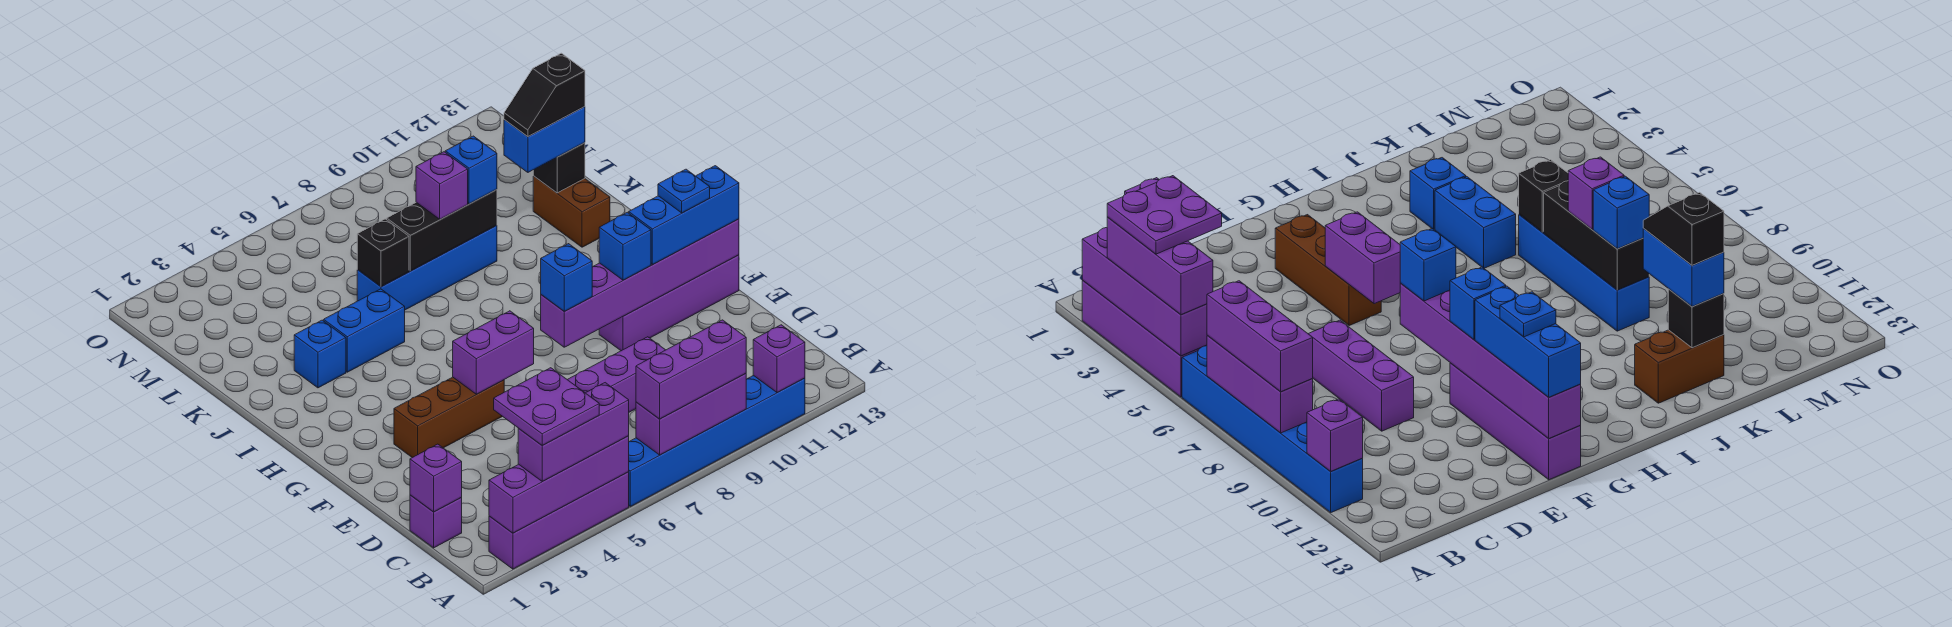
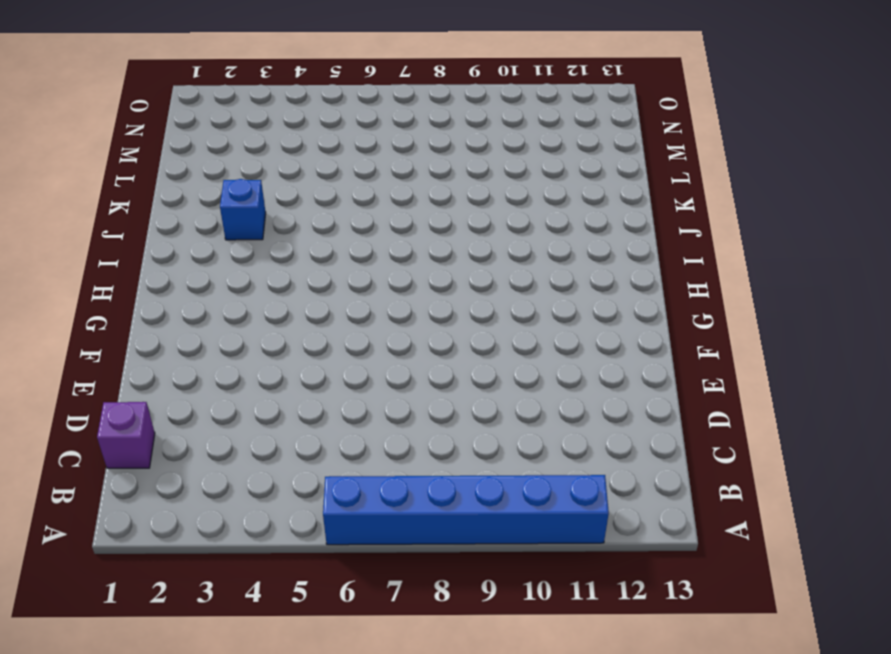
none -> purple brick A2:A5 level 1
none -> purple brick D7:D9 level 1
none -> brown brick F3:F5 level 1
none -> purple brick F10:F13 level 1

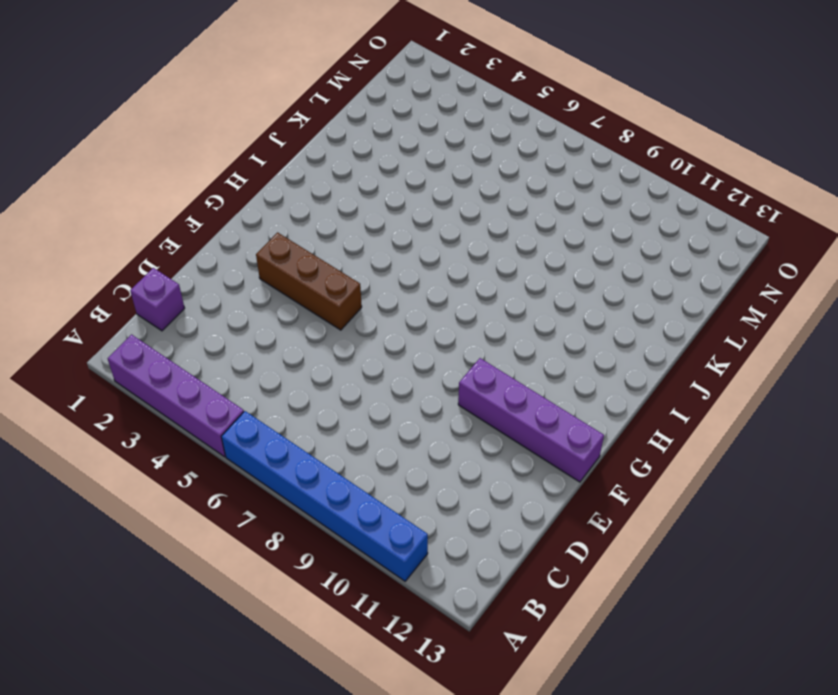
none -> purple brick D7:D9 level 1
none -> blue brick J3 level 1
none -> blue brick J4:J5 level 1
none -> brown brick J12:K12 level 1

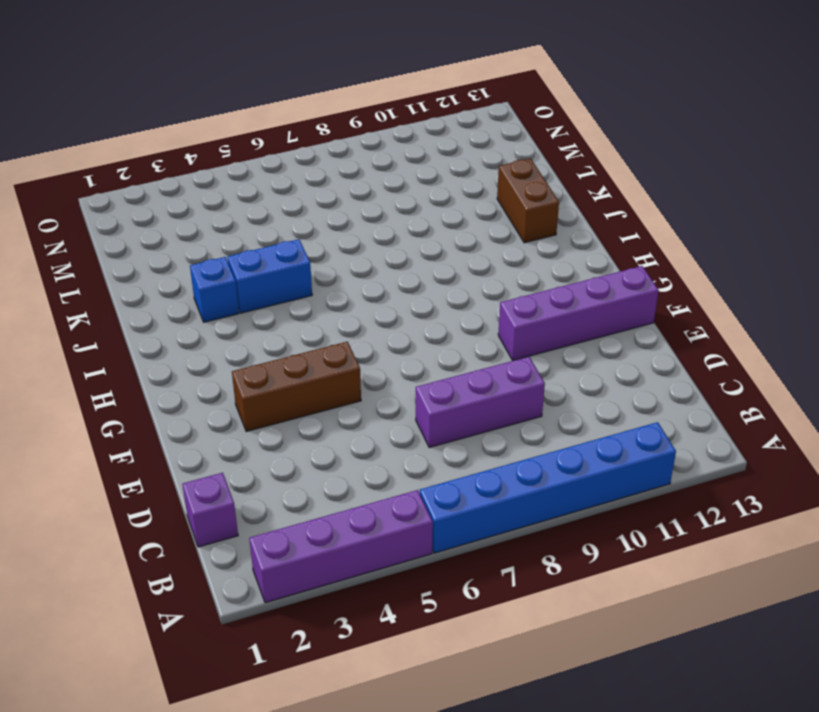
none -> blue brick K6:K9 level 1
none -> purple brick A2:A5 level 2
none -> purple brick A7:A9 level 2
none -> purple brick A11 level 2

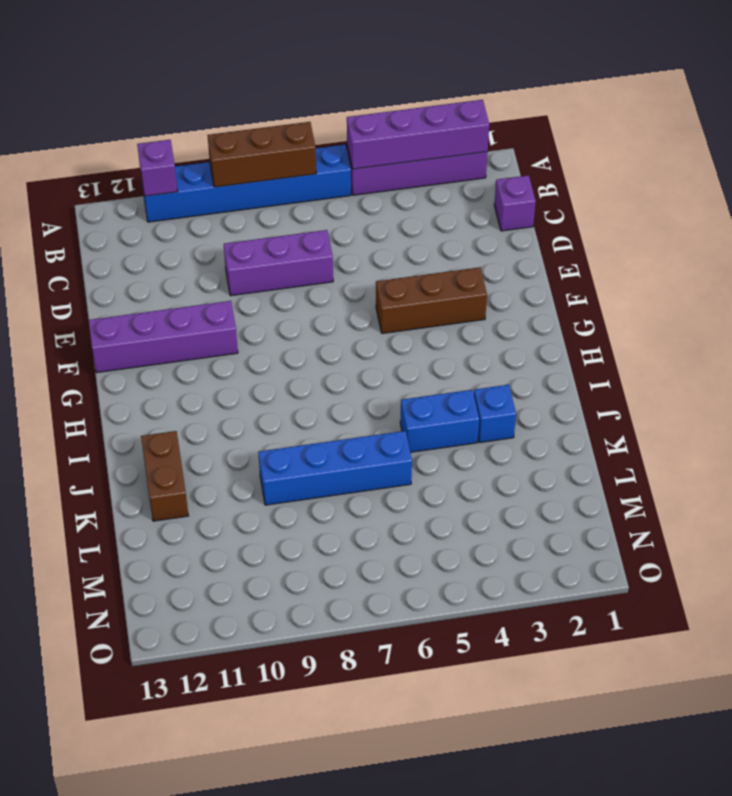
brown brick A7:A9 level 2 -> purple brick A7:A9 level 2
none -> purple brick C1 level 2
none -> purple brick F5:F6 level 2
none -> purple brick F8:F13 level 2
none -> black brick K6 level 2

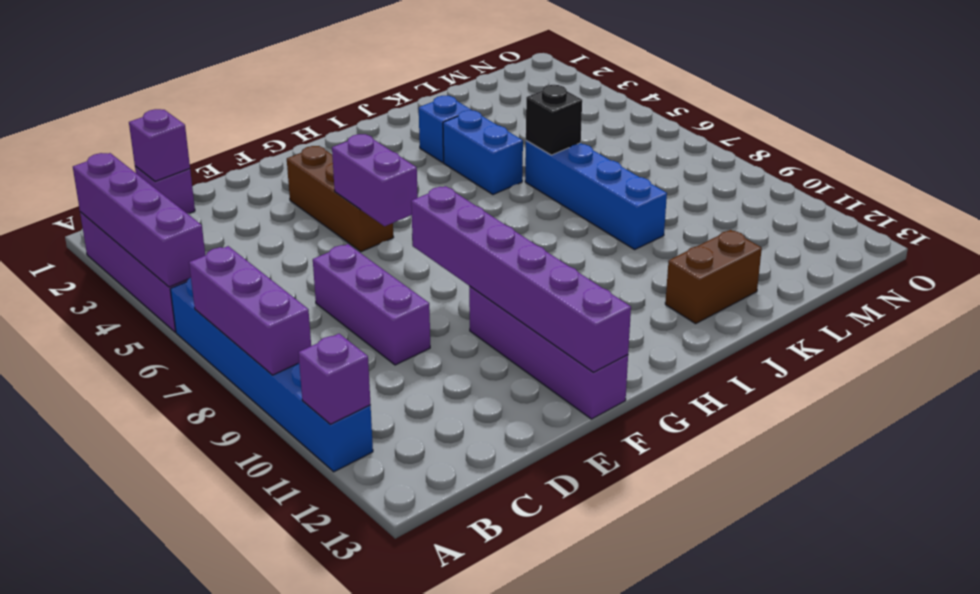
none -> black brick K7:K9 level 2
none -> black brick K12 level 2
none -> purple brick A3:A5 level 3
none -> purple brick A7:A9 level 3

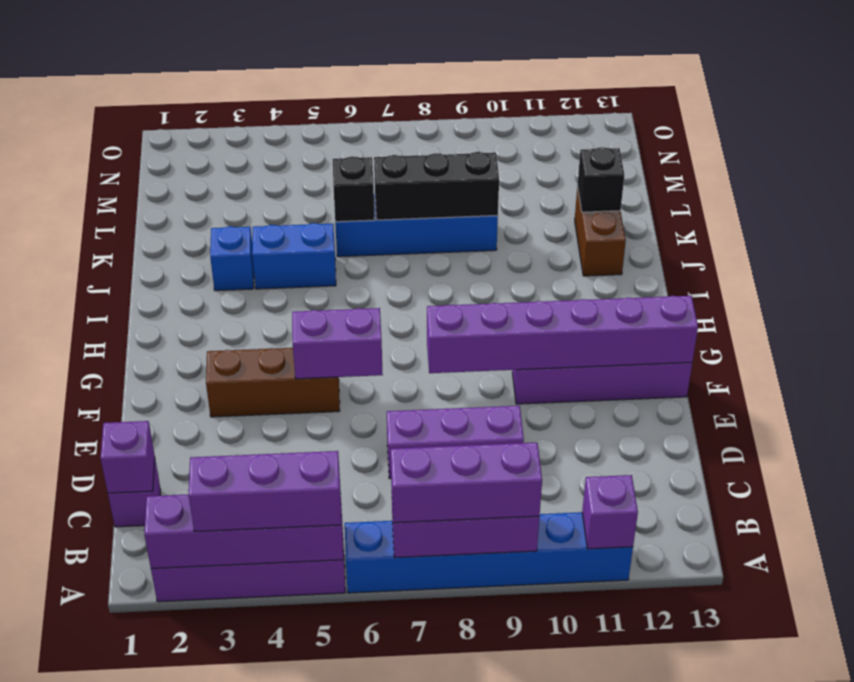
none -> blue brick F8 level 3
none -> blue brick F10 level 3
none -> blue brick F11:F13 level 3
none -> purple brick K8 level 3

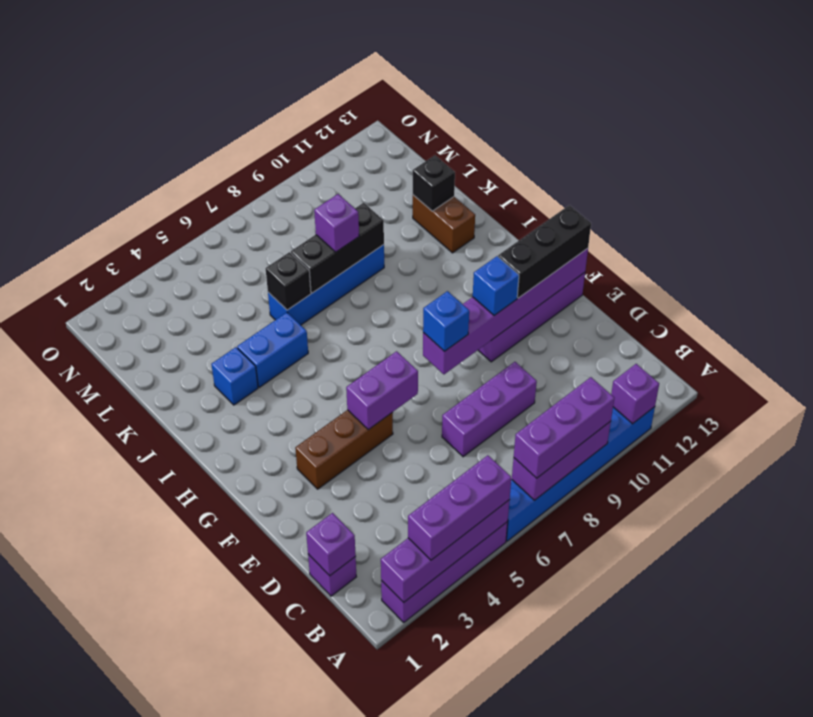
black brick F11:F13 level 3 -> blue brick F11:F13 level 3
none -> blue brick K9 level 3
none -> blue brick K11:K12 level 3
none -> purple plate A3:B4 level 4
none -> blue plate F12 level 4

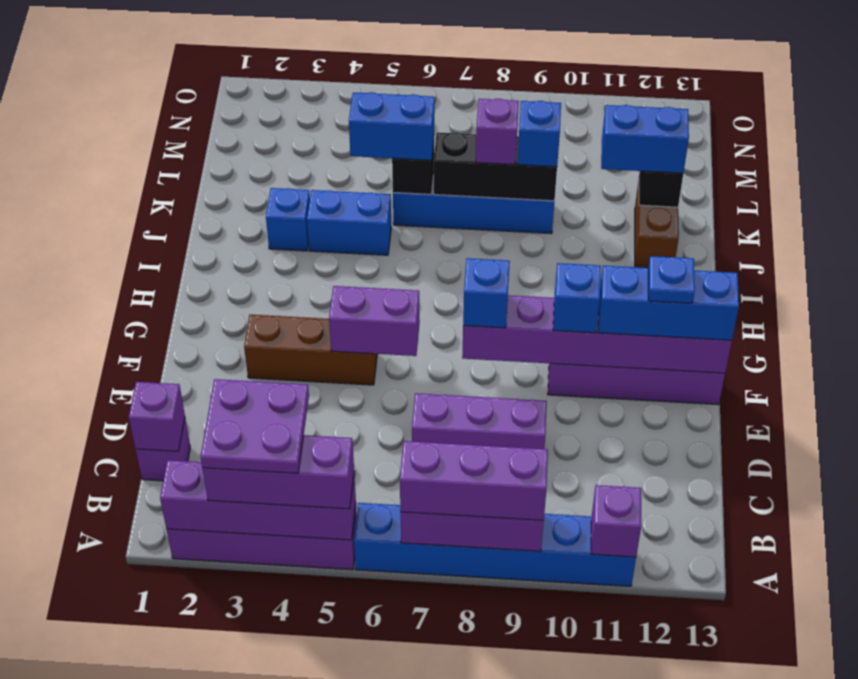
blue brick K5:K6 level 3 -> none
none -> black slope K11:K12 level 4 top 12

